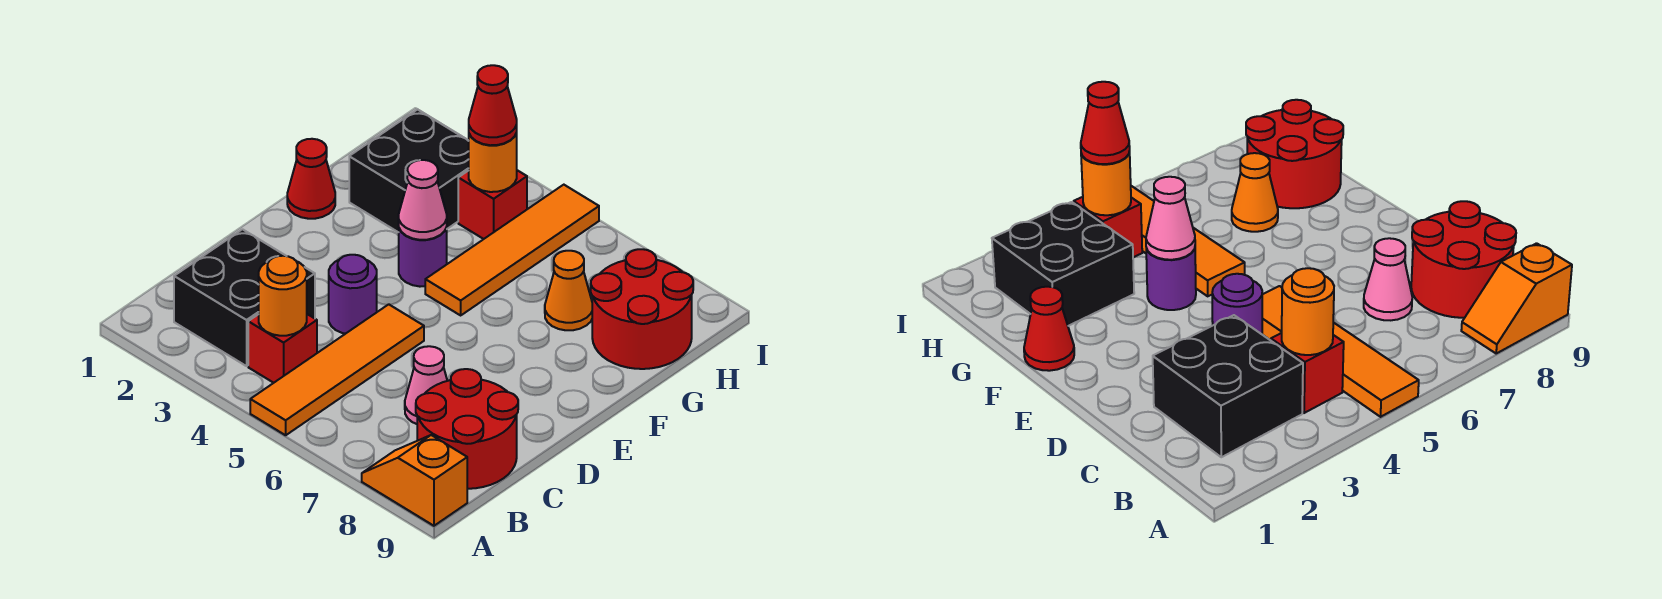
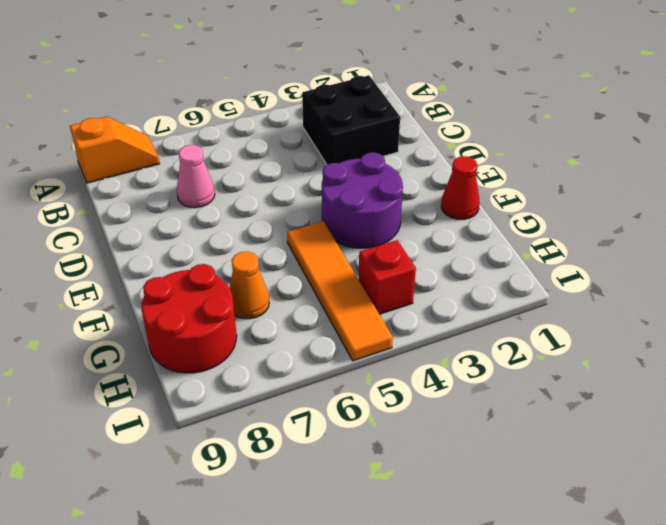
purple round brick E3:F4 level 1 -> purple round brick F4 level 1
none -> orange tile A5:D5 level 1
none -> red brick B4 level 1
none -> red round brick B8:C9 level 1

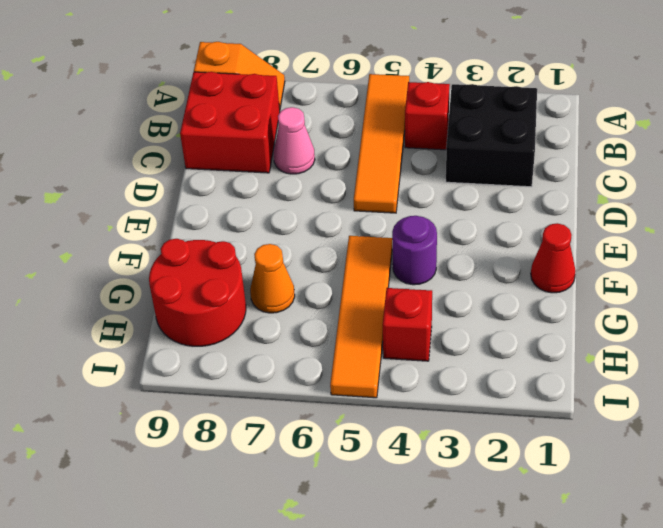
red brick B8:C9 level 1 -> red round brick B8:C9 level 1
none -> purple round brick D4 level 1
none -> black brick G2:H3 level 1
none -> orange round brick B4 level 2

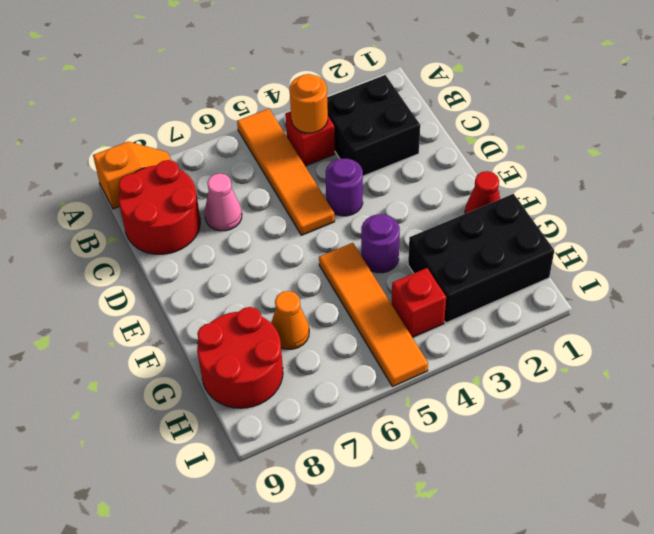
black brick G1:H3 level 1 -> black brick G2:H3 level 1
none -> pink cone F4 level 2
none -> orange round brick H4 level 2
none -> red cone H4 level 3

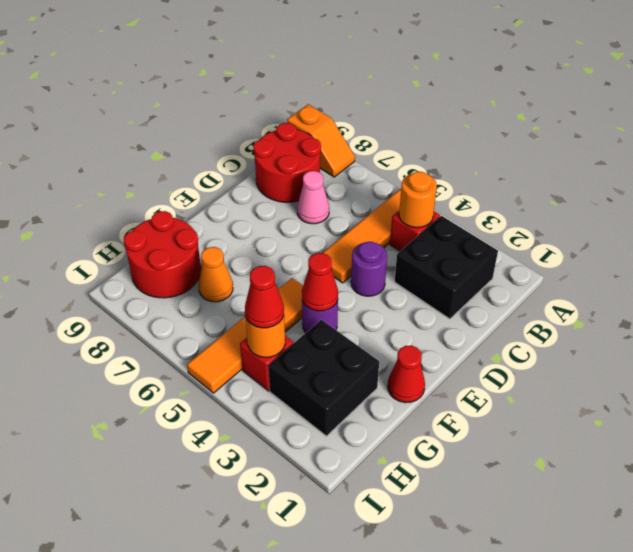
red cone F4 level 2 -> pink cone F4 level 2

